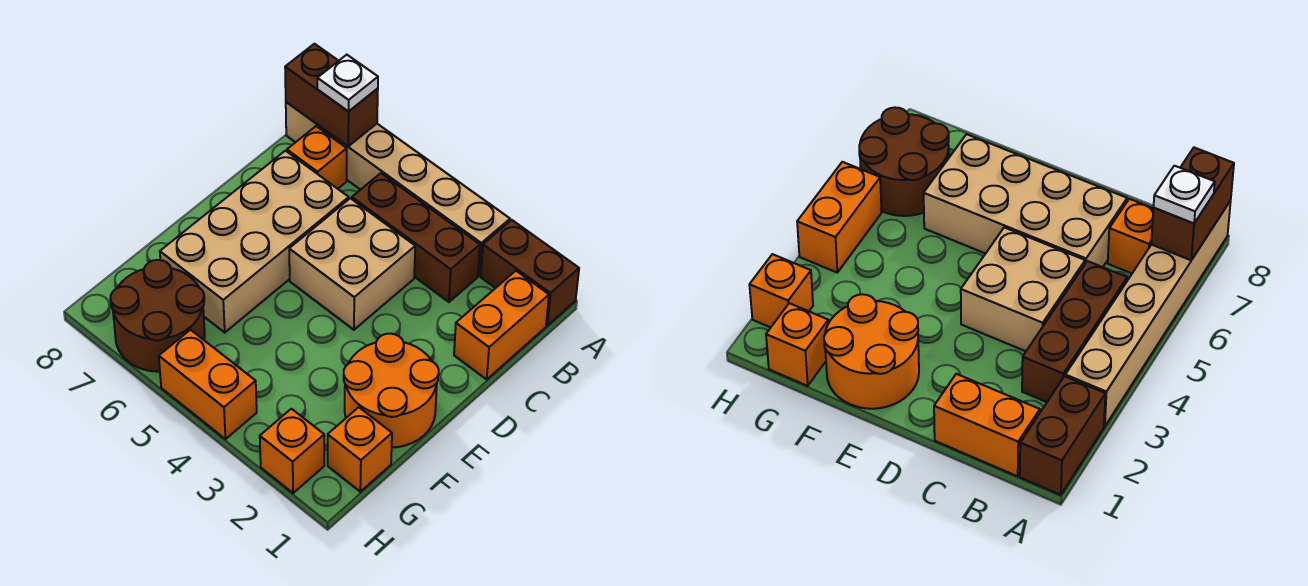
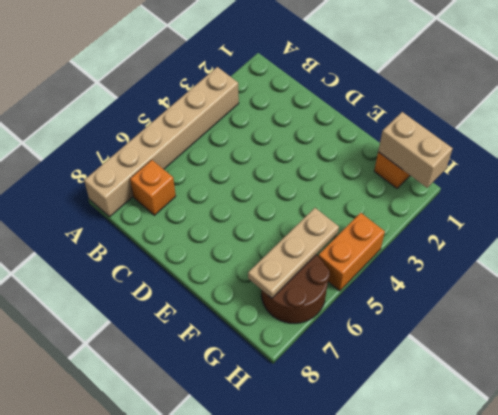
tan brick G1:H1 level 2 -> none
tan plate G5:G7 level 2 -> none
none -> brown brick A1:A2 level 1
none -> orange brick B1:C1 level 1
none -> brown brick B3:B5 level 1

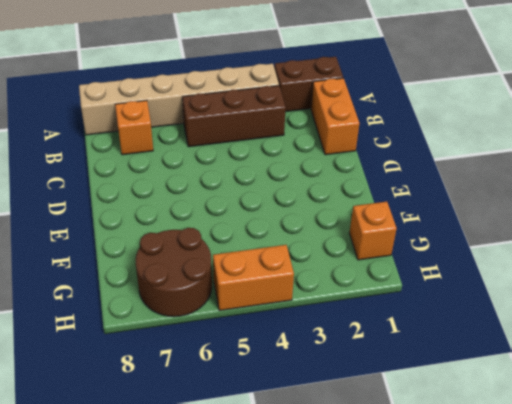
none -> tan brick C4:D5 level 1
none -> tan brick C6:F7 level 1
none -> orange round brick E1:F2 level 1

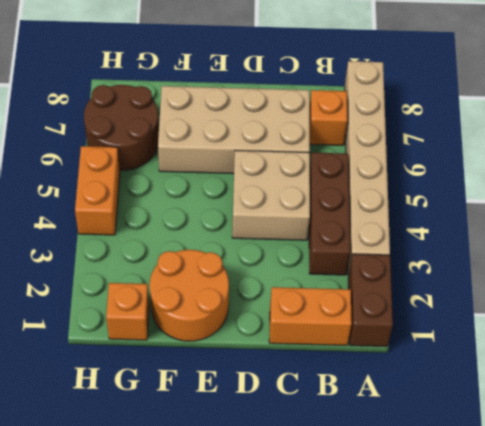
none -> orange brick H2 level 1
none -> brown brick A7:A8 level 2
none -> white plate A7 level 3

